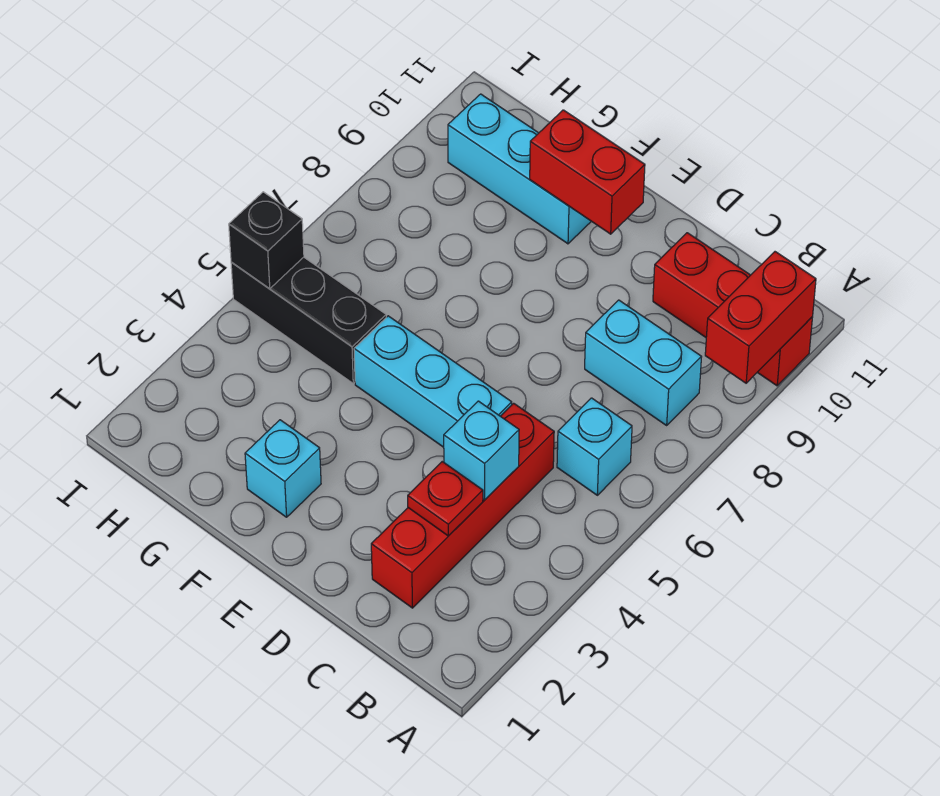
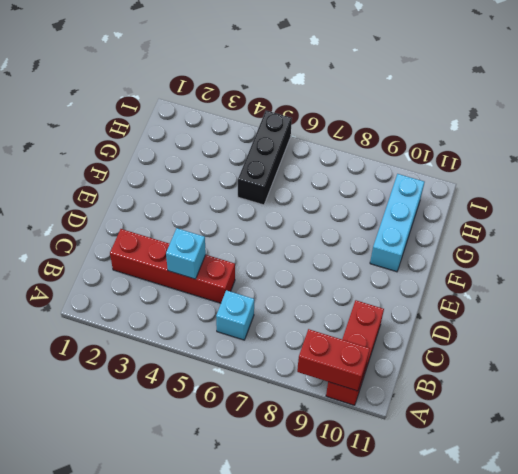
none -> cyan brick B8:C8 level 1
none -> cyan brick D5:F5 level 1
none -> cyan brick F2 level 1

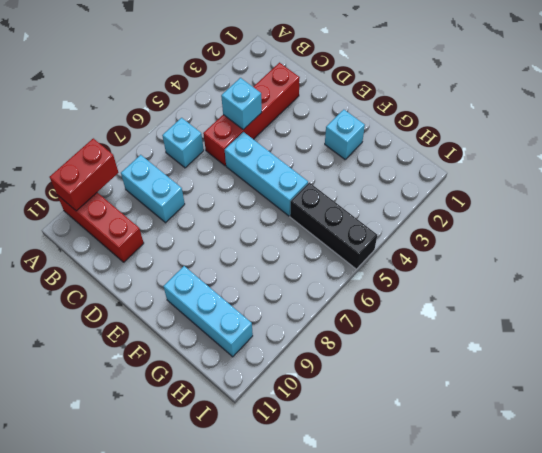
none -> red plate C3 level 2
none -> red brick E10:F10 level 2
none -> black brick I5 level 2

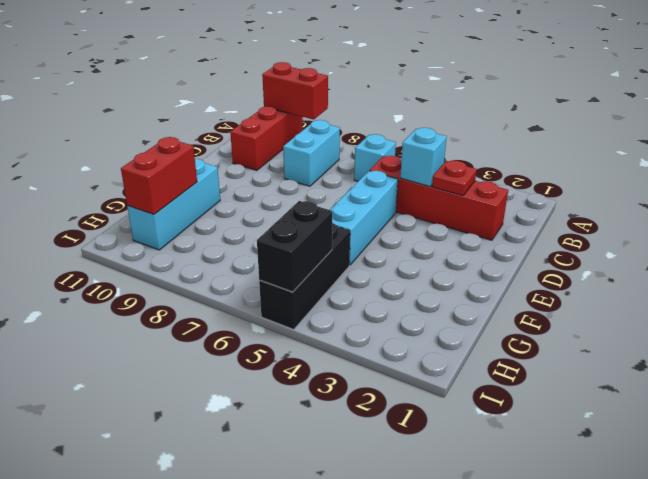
red brick G10:H10 level 2 -> red brick E10:F10 level 2
black brick H5:I5 level 2 -> black brick I5 level 2
none -> cyan brick F2 level 1

